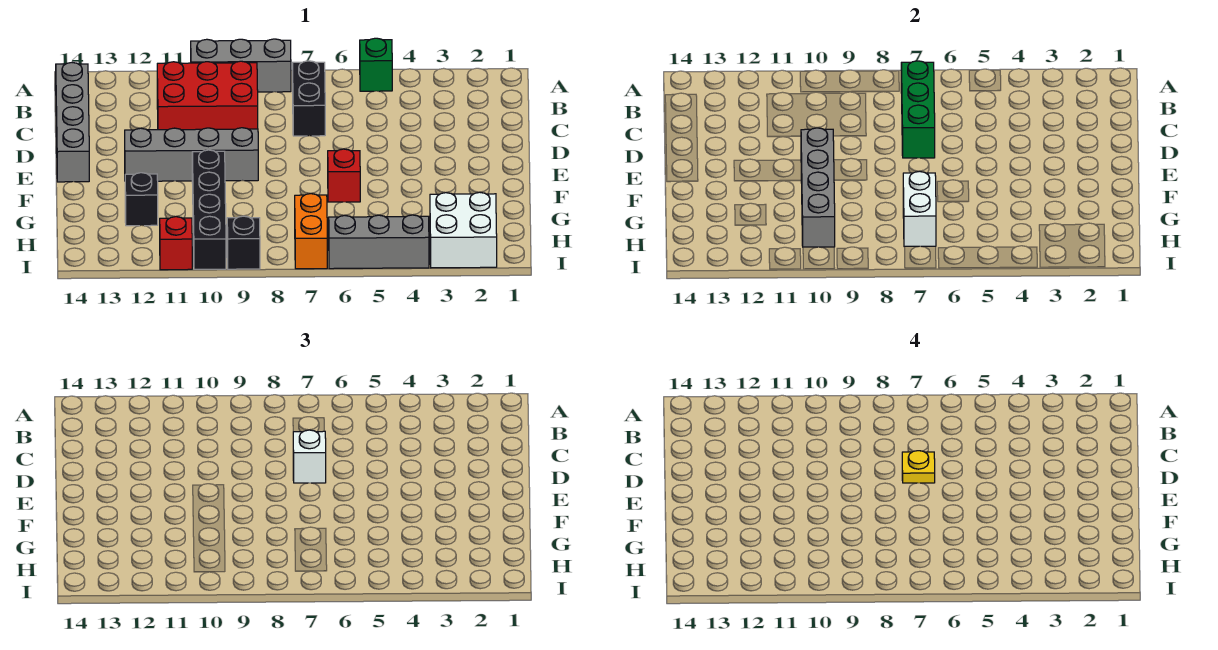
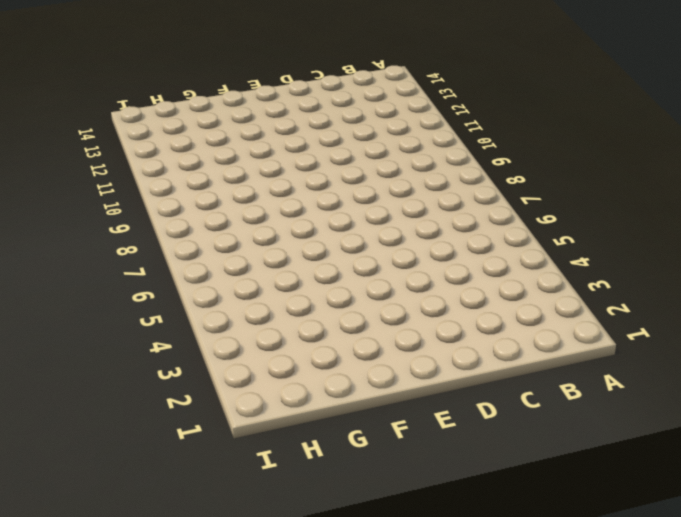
none -> green brick A5 level 1
none -> grey brick A8:A10 level 1
none -> black brick B7:C7 level 1

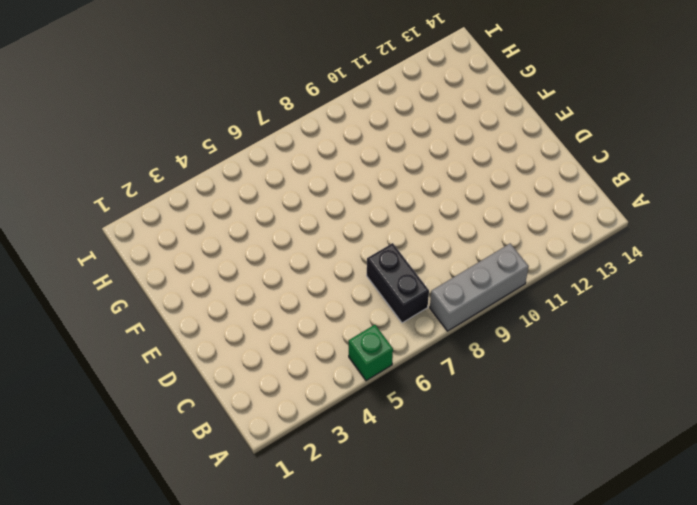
none -> red brick B9:C11 level 1
none -> grey brick B14:E14 level 1
none -> grey brick E9:E12 level 1

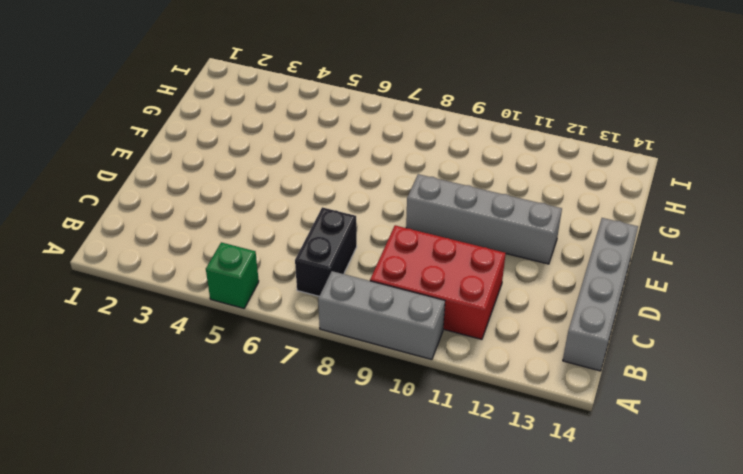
none -> red brick F6 level 1
none -> black brick F10:I10 level 1
none -> black brick G12 level 1

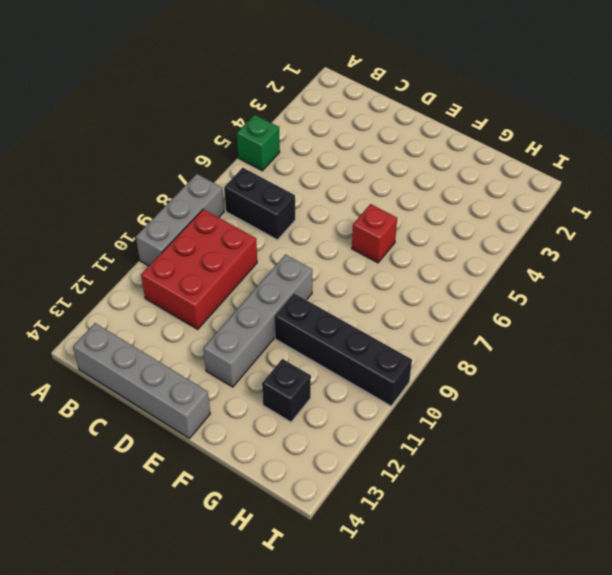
none -> white brick H2:I3 level 1
none -> orange brick H7:I7 level 1
none -> grey brick I4:I6 level 1

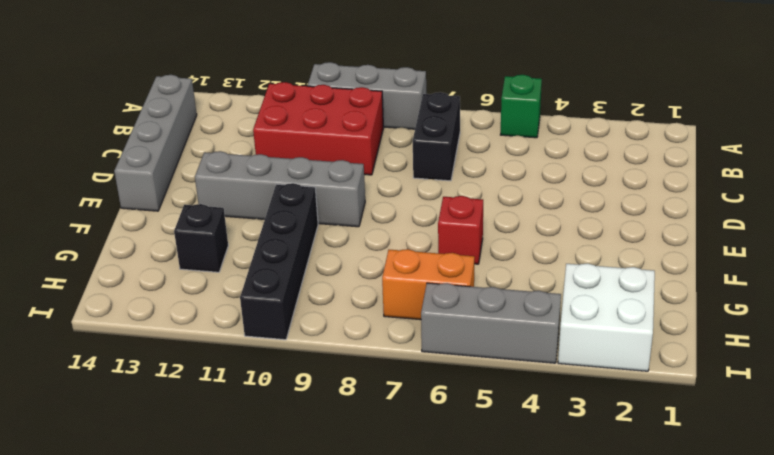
orange brick H6:H7 level 1 -> orange brick H7:I7 level 1
none -> black brick I9 level 1
none -> red brick I11 level 1
none -> green brick B7:D7 level 2

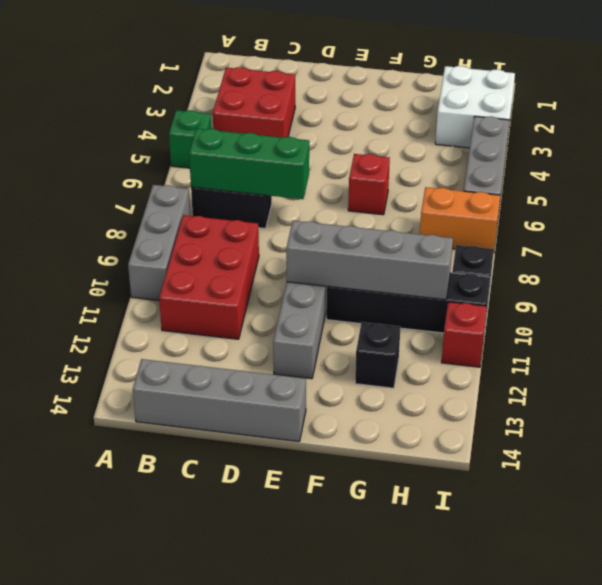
red brick B3:C4 level 1 -> none
none -> white brick G7:H7 level 2
none -> white brick D7 level 3
none -> yellow plate D7 level 4

